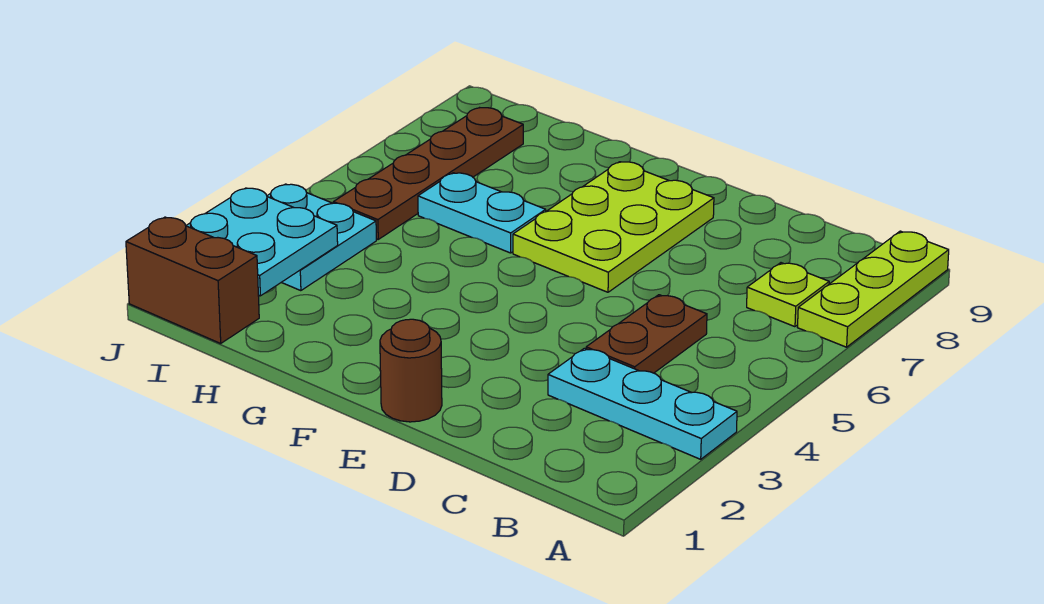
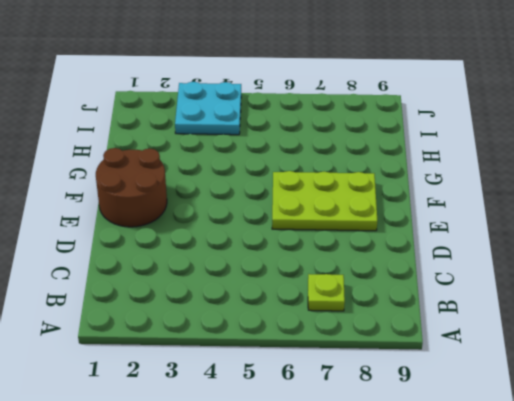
brown round brick E1:F2 level 1 -> brown round brick E1 level 1
none -> cyan plate A3:C3 level 1
none -> lime plate A7:A9 level 1

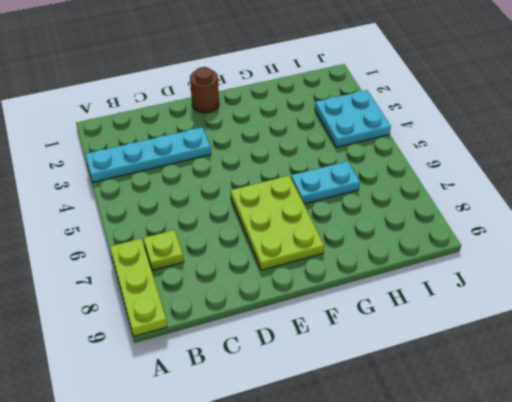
cyan plate A3:D3 level 1 -> cyan plate A3:C3 level 1
none -> brown plate C4:C5 level 1
none -> brown brick I1:J1 level 1

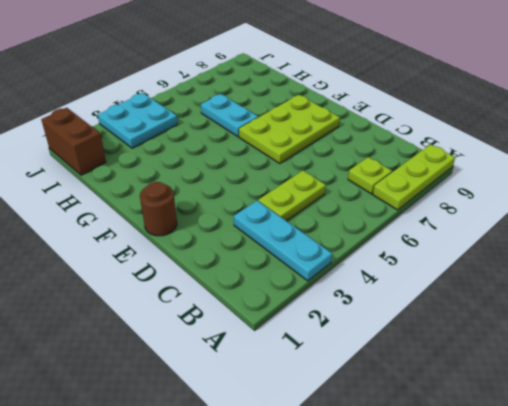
lime plate C4:C5 level 1 -> brown plate C4:C5 level 1
none -> brown plate I5:I8 level 1
none -> cyan plate I2:J3 level 2

